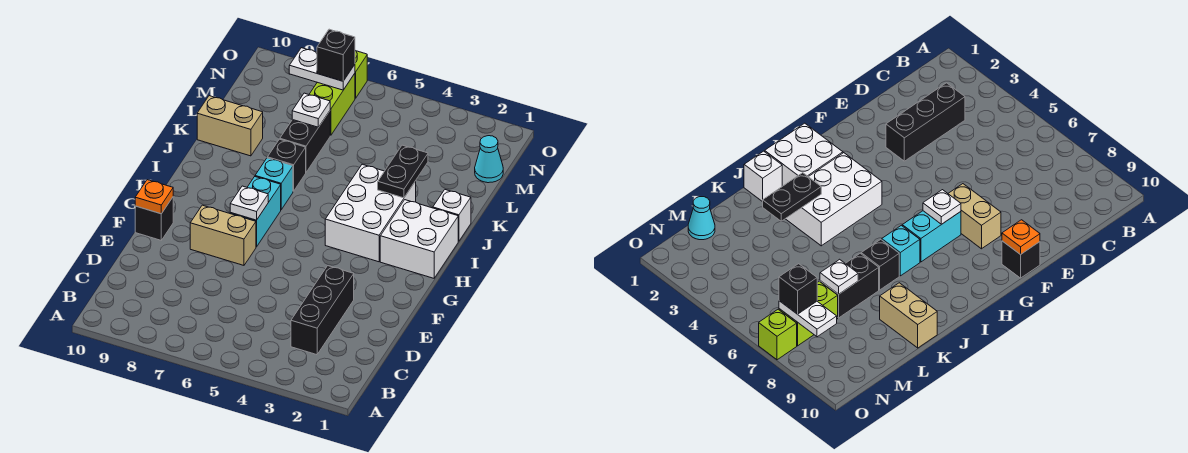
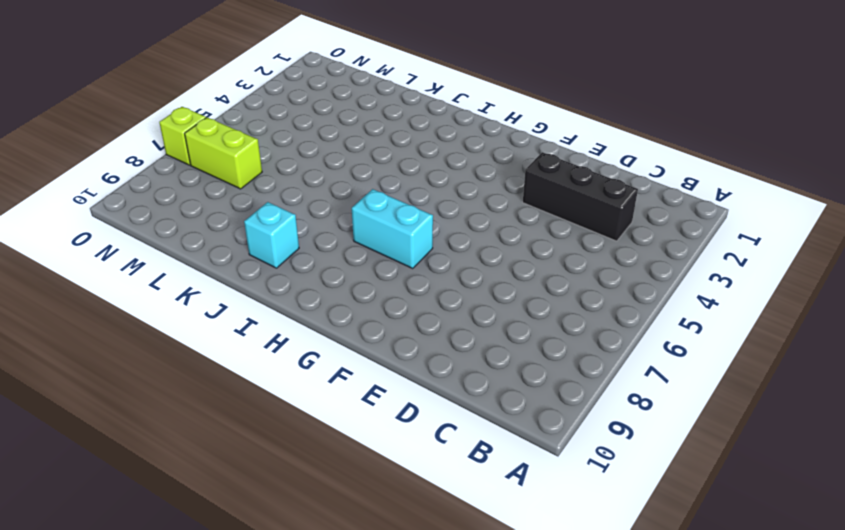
cyan brick J9 level 1 -> cyan brick I7 level 1
none -> tan brick F7:F8 level 1
none -> black brick F10 level 1
none -> white brick H1:I2 level 1

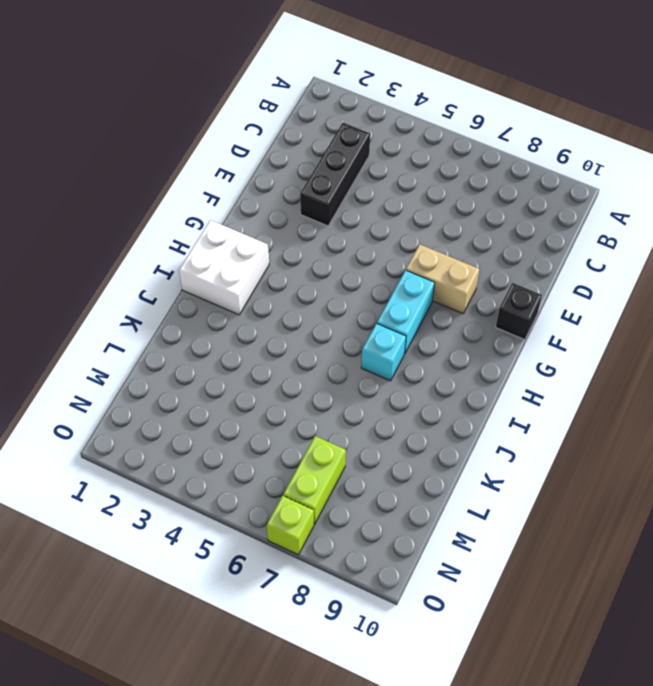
none -> white brick H3:J4 level 1
none -> white brick J1 level 1
none -> black brick J7 level 1

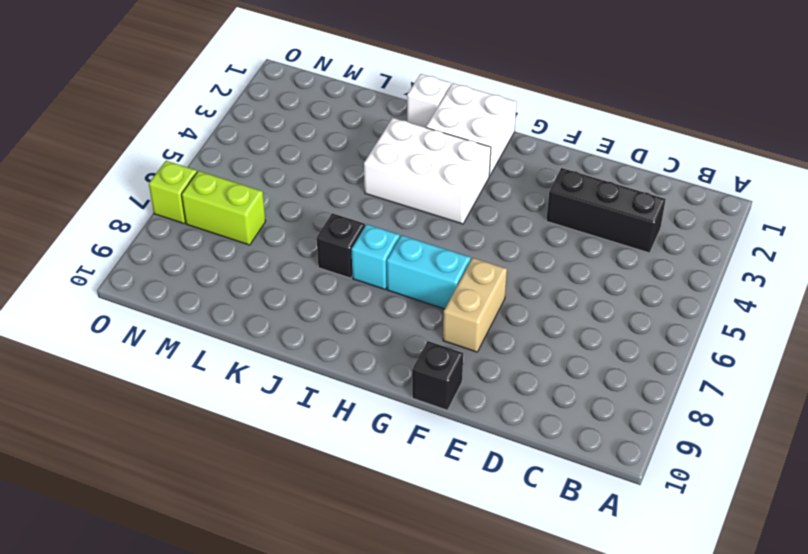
none -> black brick K7:L7 level 1
none -> tan brick K9:K10 level 1
none -> cyan cone M1 level 1

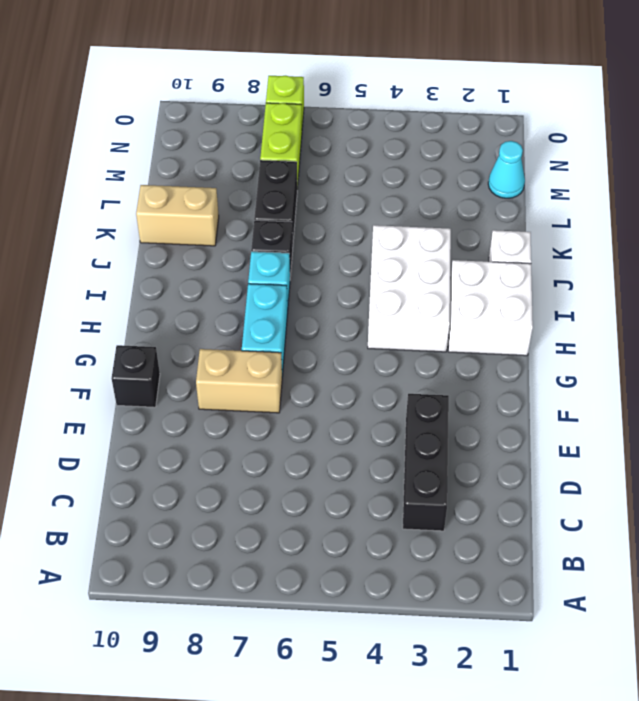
none -> orange plate F10 level 2
none -> white plate G7 level 2
none -> black plate J3:K3 level 2

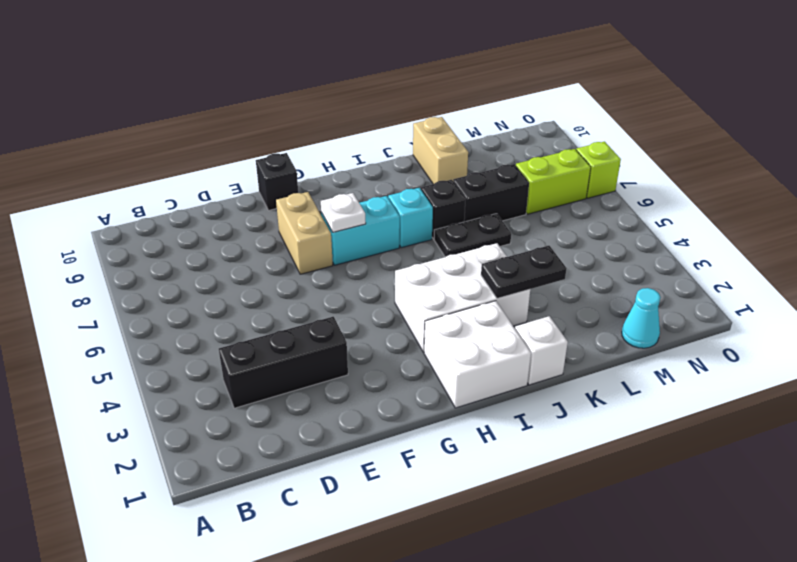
black plate J6:K6 level 1 -> none
none -> orange plate F10 level 2
none -> white plate L7 level 2
none -> white plate N7:N8 level 2

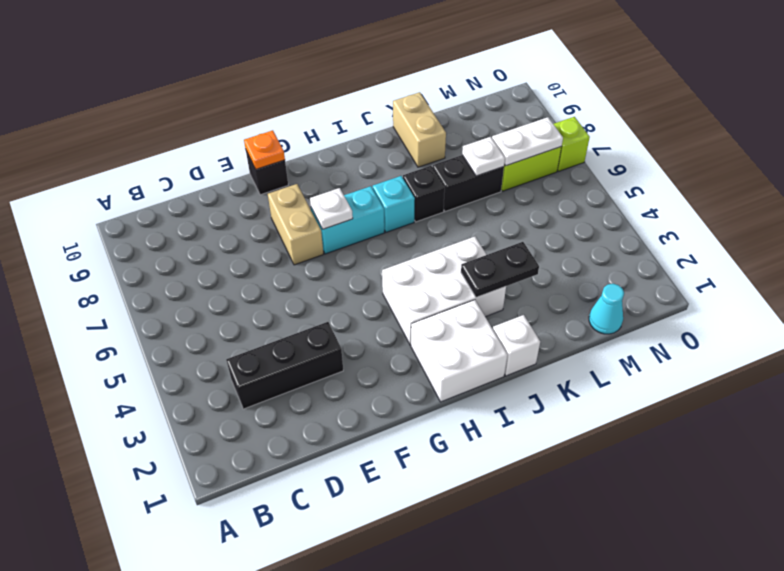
white plate M7:N7 level 2 -> white plate N7:N8 level 2
none -> black brick N7 level 3

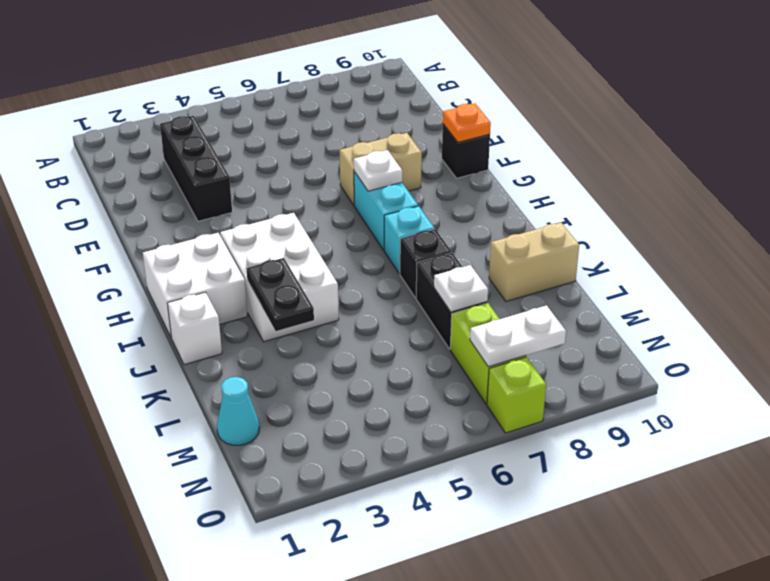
none -> black brick N7 level 3

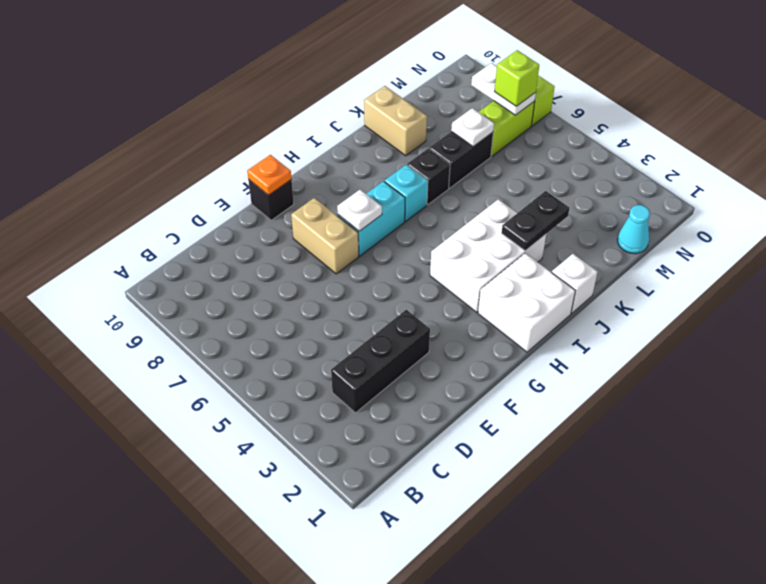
lime brick N7 level 3 -> black brick N7 level 3

